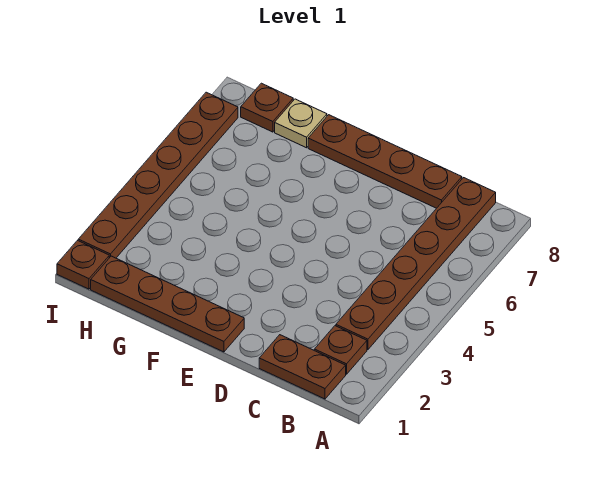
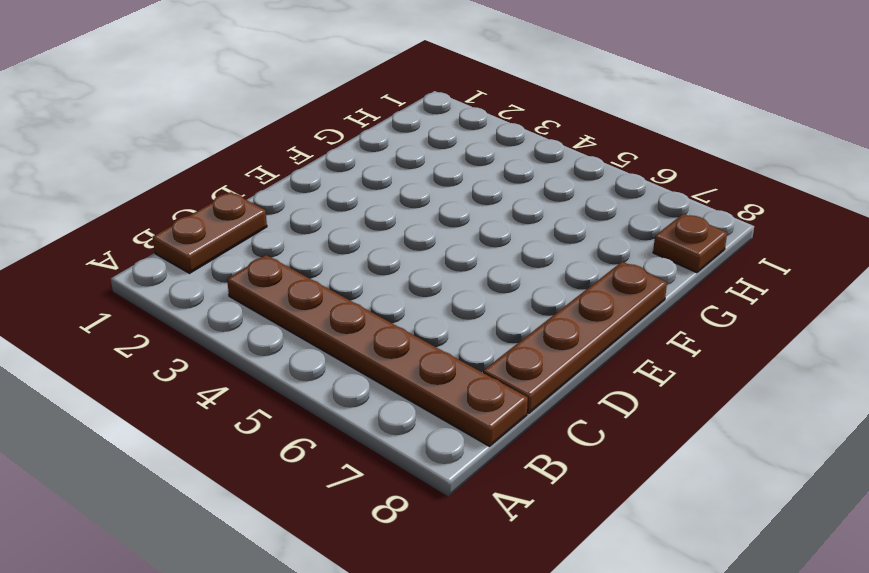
none -> brown plate B2 level 1
none -> brown plate E1:H1 level 1

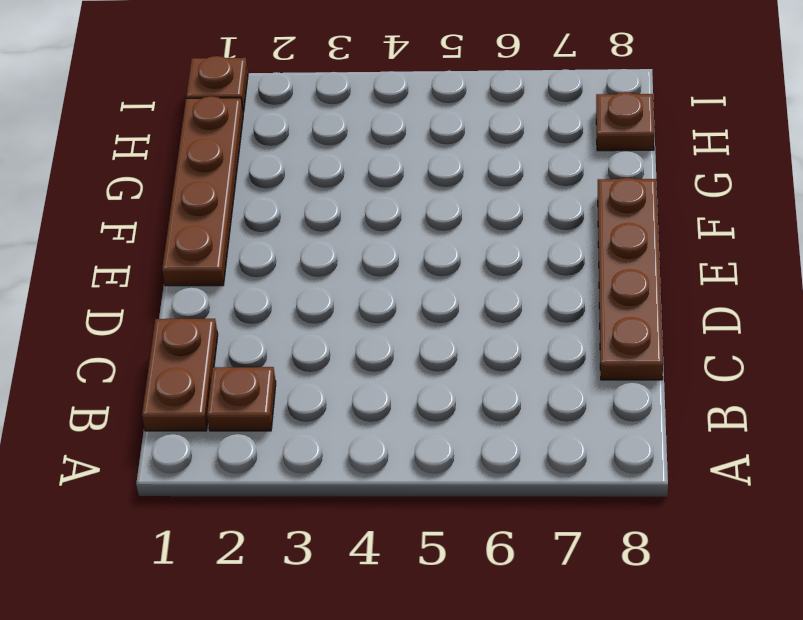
none -> brown plate B3:B8 level 1
none -> tan plate G8 level 1

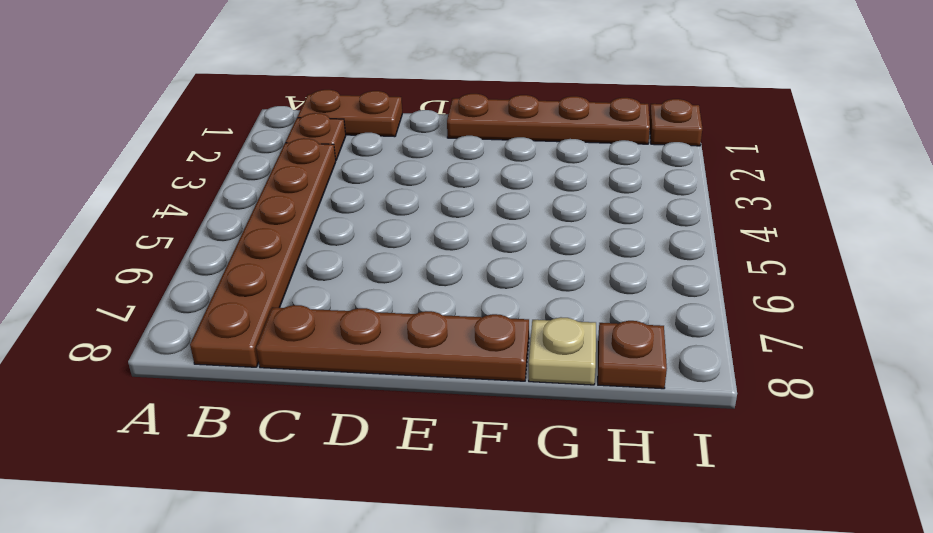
none -> brown plate I2:I7 level 1

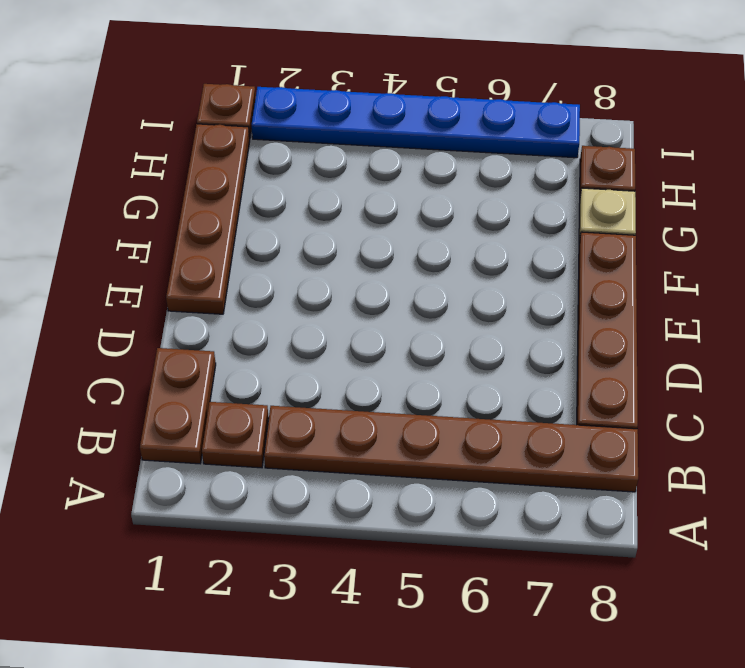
blue plate I2:I7 level 1 -> brown plate I2:I7 level 1

